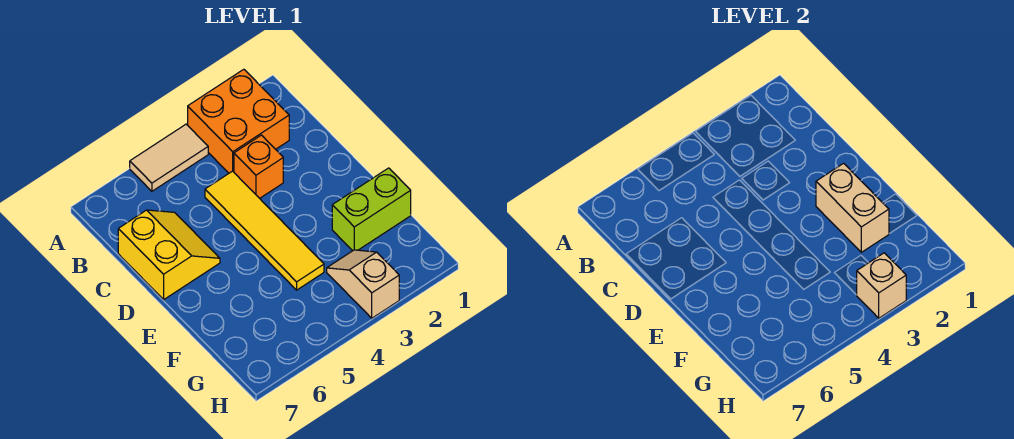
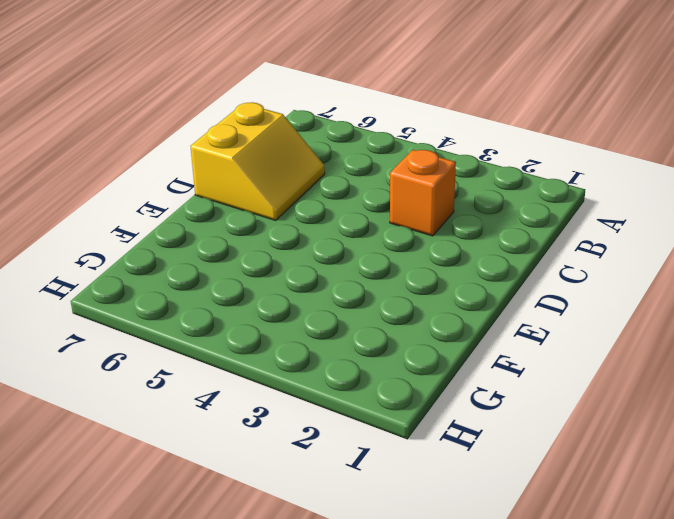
none -> orange brick A2:B3 level 1
none -> tan tile A4:A5 level 1

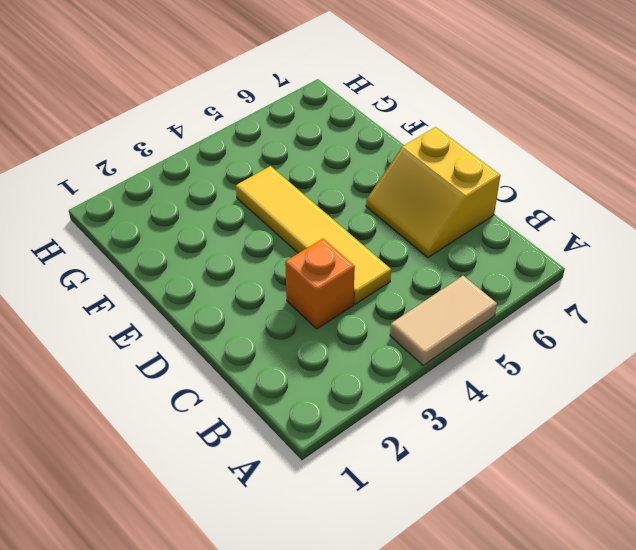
none -> orange brick A2:B3 level 1
none -> lime brick F1:F2 level 1

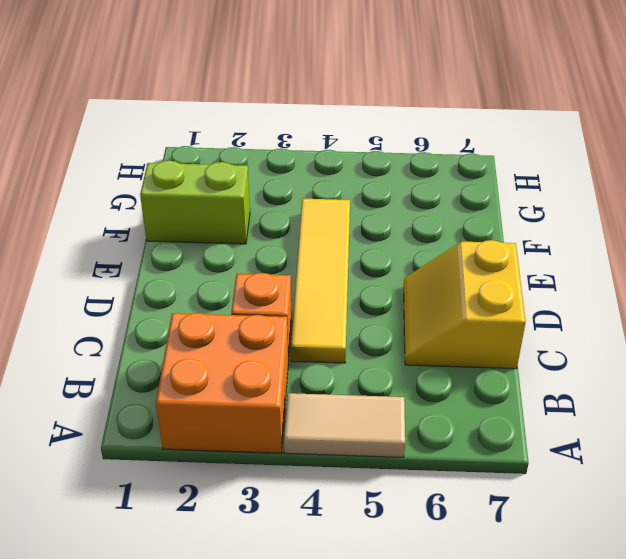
none -> tan slope G3:H3 level 1 top H
none -> tan brick E2:F2 level 2

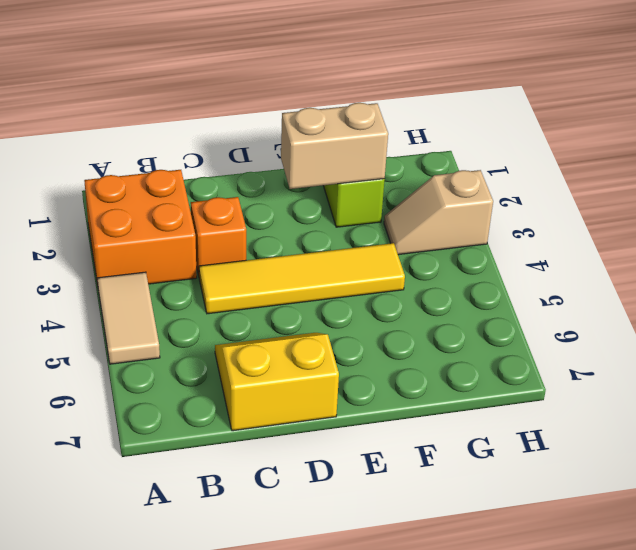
none -> tan brick H3 level 2

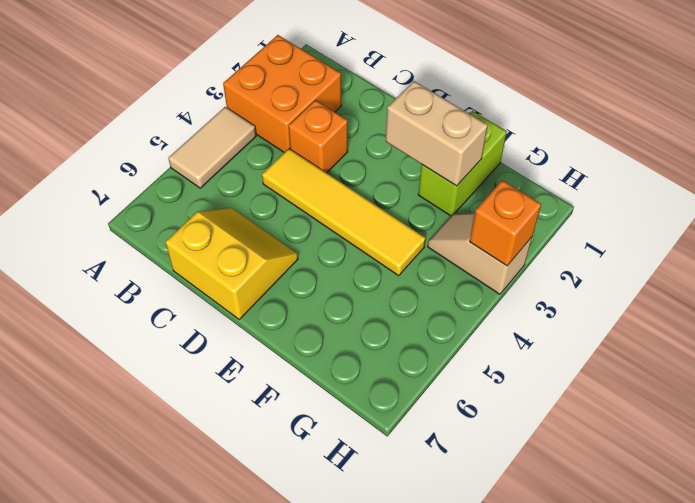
orange brick H3 level 2 -> tan brick H3 level 2

